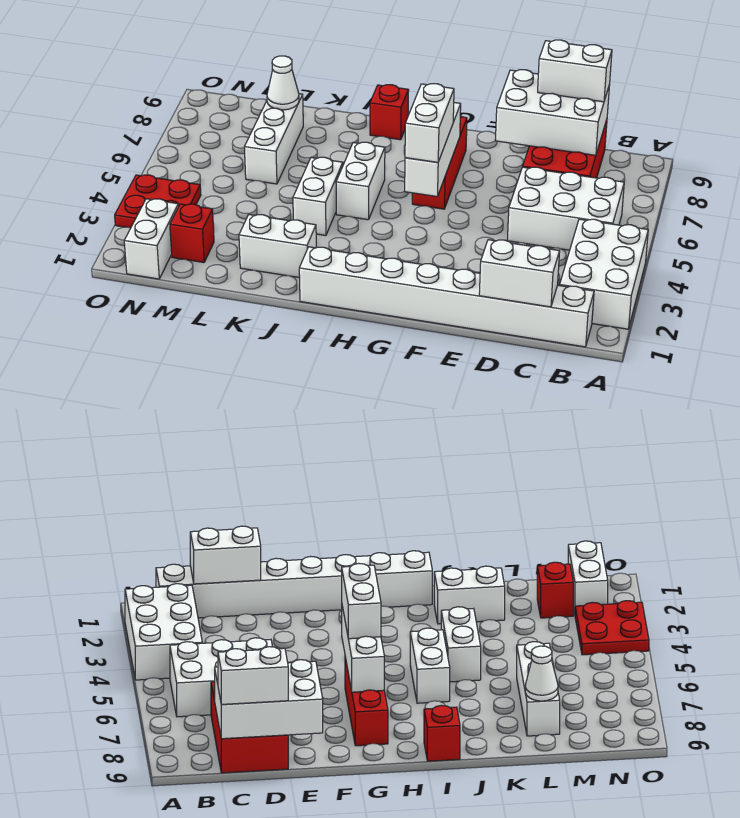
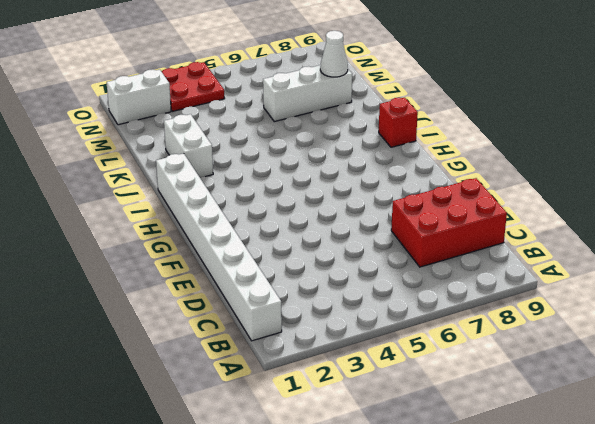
none -> white brick A2:B4 level 1
none -> white brick B5:D6 level 1
none -> red brick G6:G8 level 1

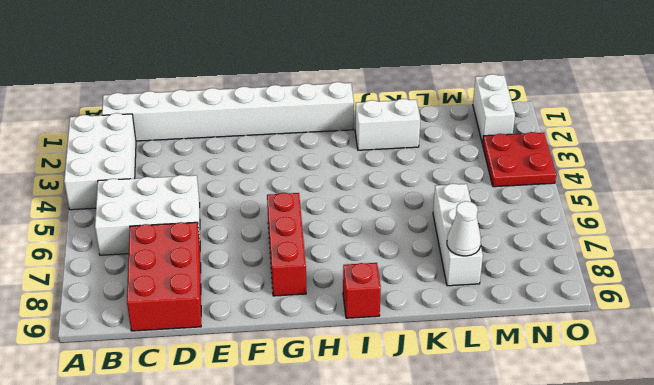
none -> white brick I5:I6 level 1
none -> white brick J4:J5 level 1
none -> red brick M2 level 1

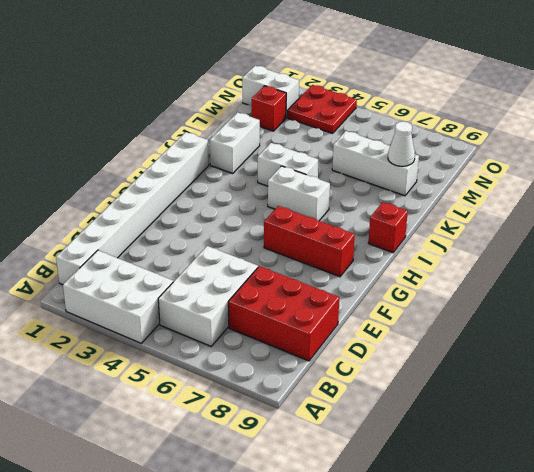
none -> white brick C1:D1 level 2
none -> white brick C8:E9 level 2
none -> white brick G5:G7 level 2

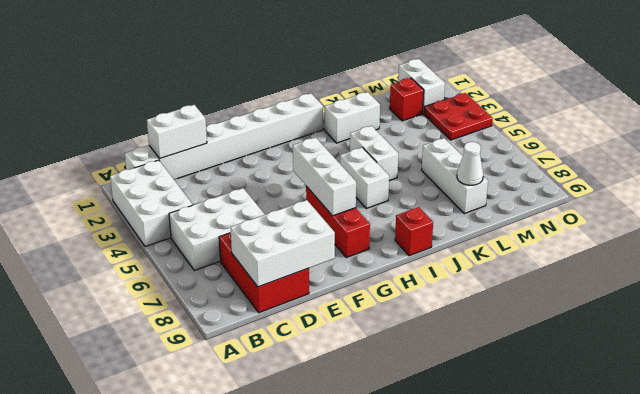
none -> white brick C9:D9 level 3
none -> white brick G5:G6 level 3

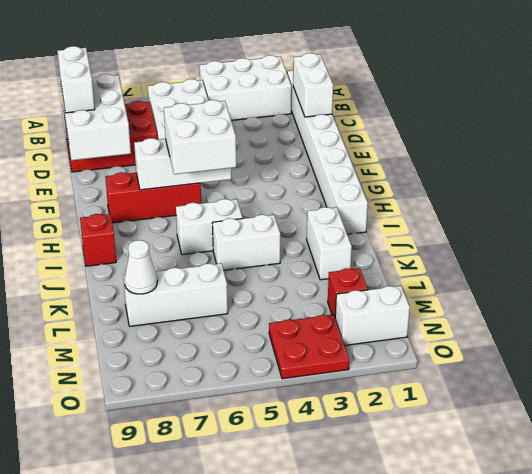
white brick G5:H6 level 3 -> white brick G5:G6 level 3

